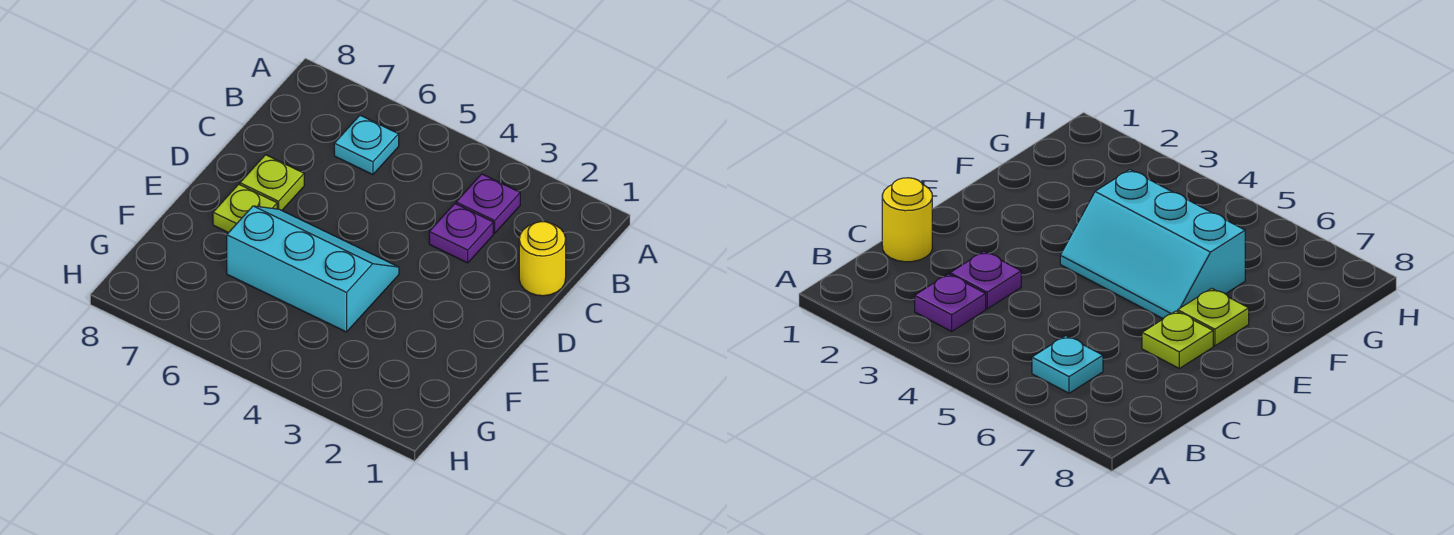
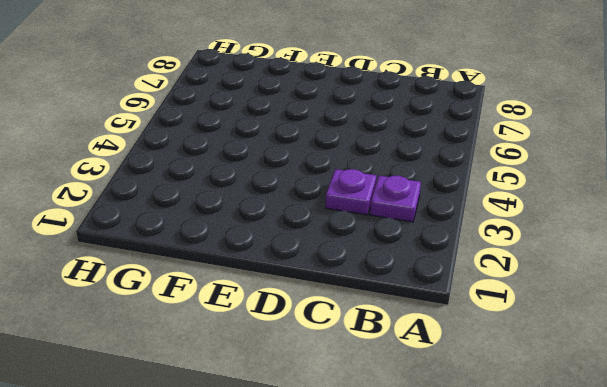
none -> cyan plate B6 level 1
none -> yellow round brick C1 level 1

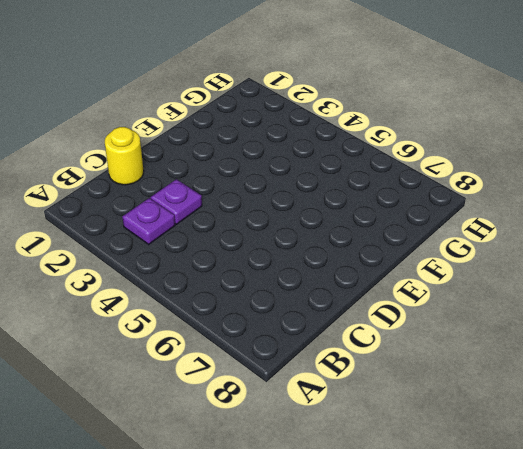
none -> cyan plate B6 level 1
none -> lime plate D7 level 1

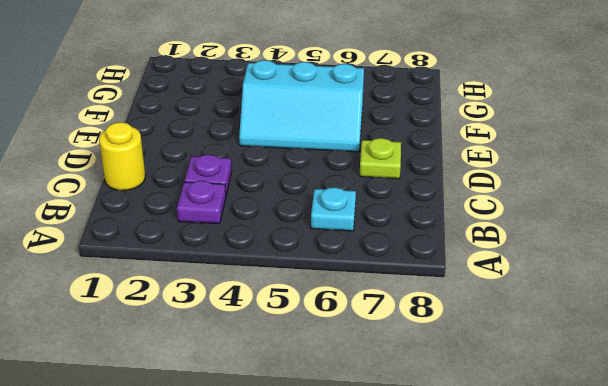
none -> lime plate E7 level 1

